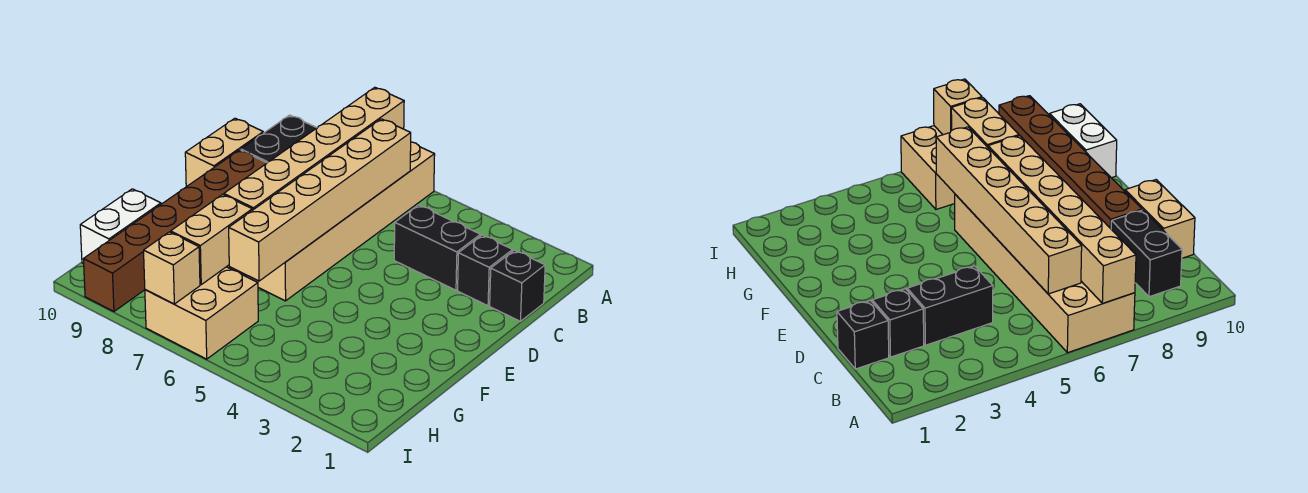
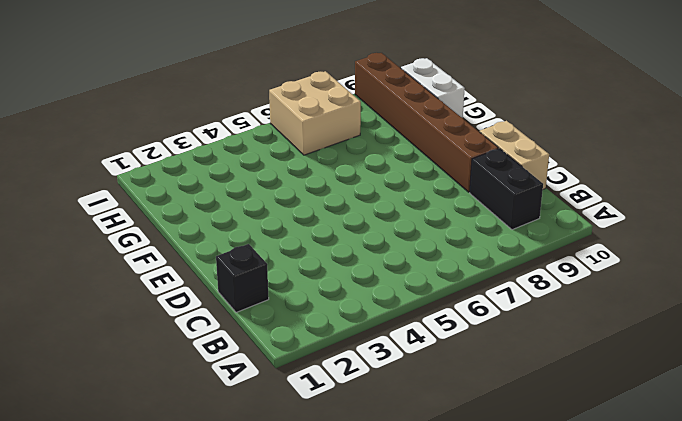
none -> tan brick A6:F7 level 1
none -> black brick C2 level 1
none -> black brick C3:C4 level 1

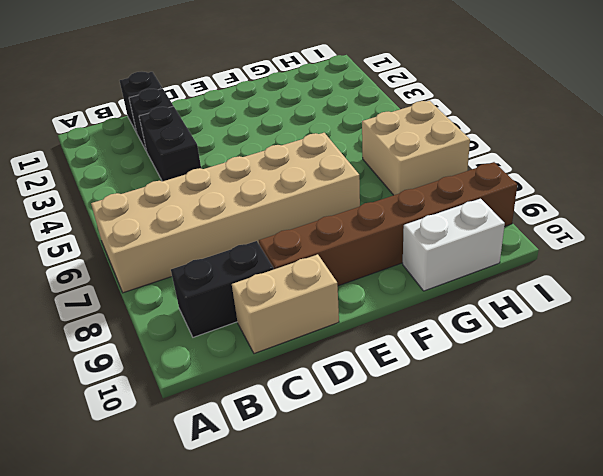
none -> tan brick A7:F7 level 2
none -> tan brick B6:G6 level 2
none -> tan brick G7:H7 level 2

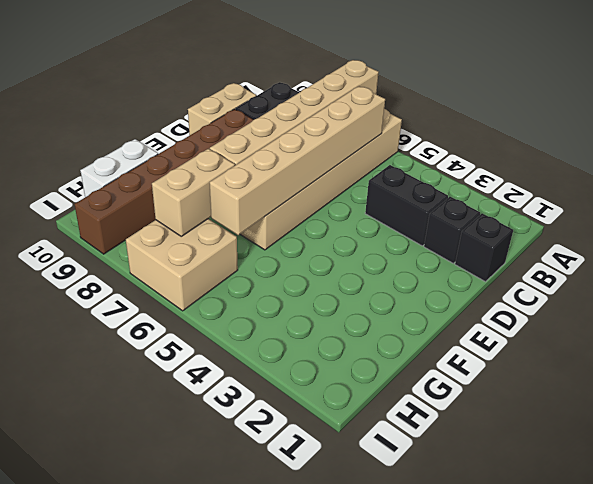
none -> tan brick I7 level 2

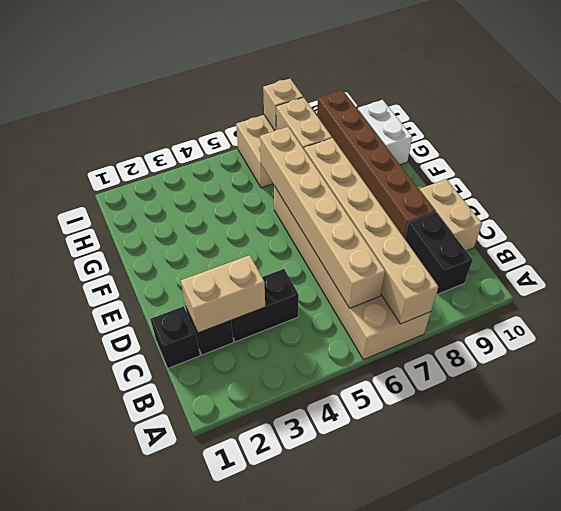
tan brick C2:C3 level 2 -> none

